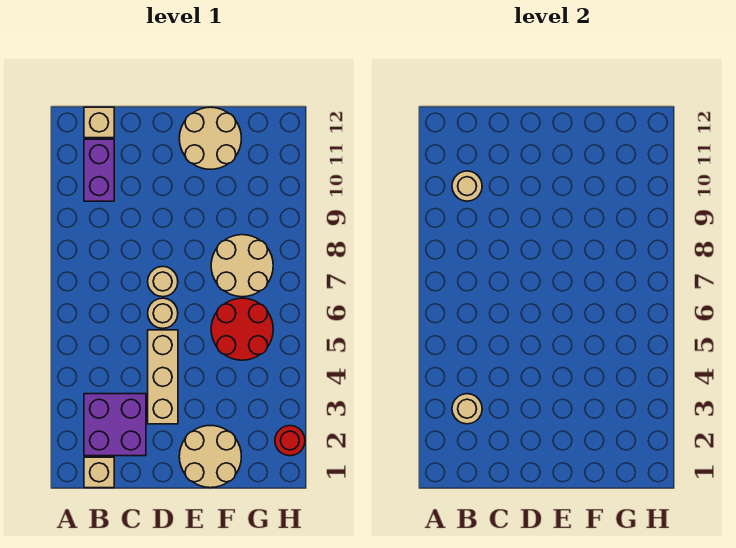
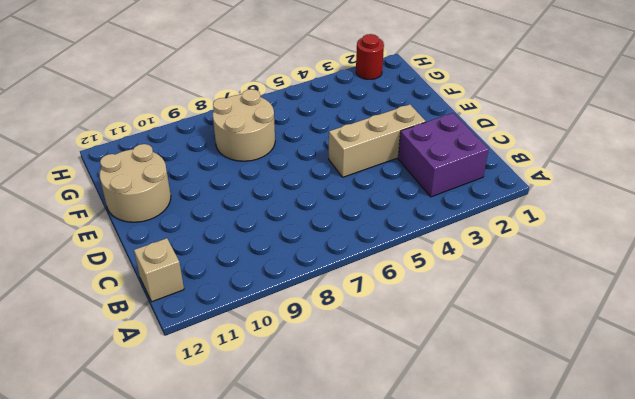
none -> tan brick B1 level 1
none -> purple brick B10:B11 level 1
none -> tan round brick D6 level 1

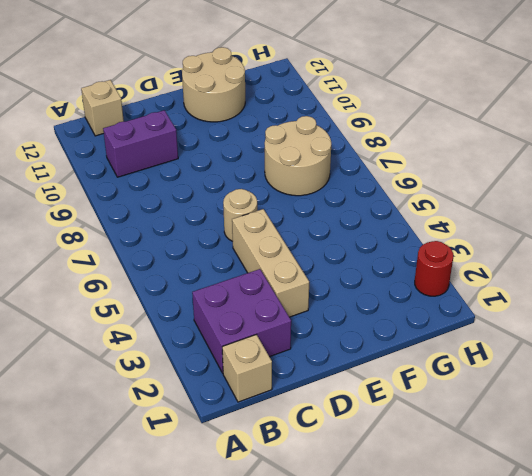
purple brick B10:C10 level 1 -> purple brick B10:B11 level 1
none -> tan round brick D7 level 1
none -> tan round brick E1:F2 level 1
none -> red round brick F5:G6 level 1

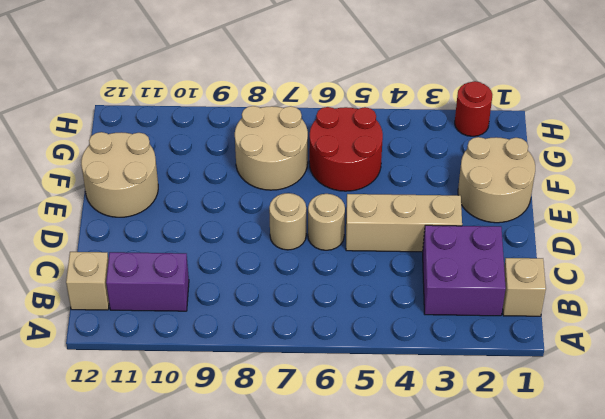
none -> tan round brick B3 level 2
none -> tan round brick B10 level 2

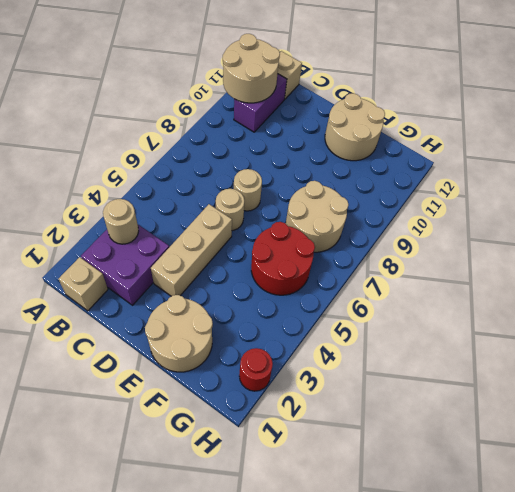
tan round brick A10:B11 level 2 -> tan round brick B10 level 2

